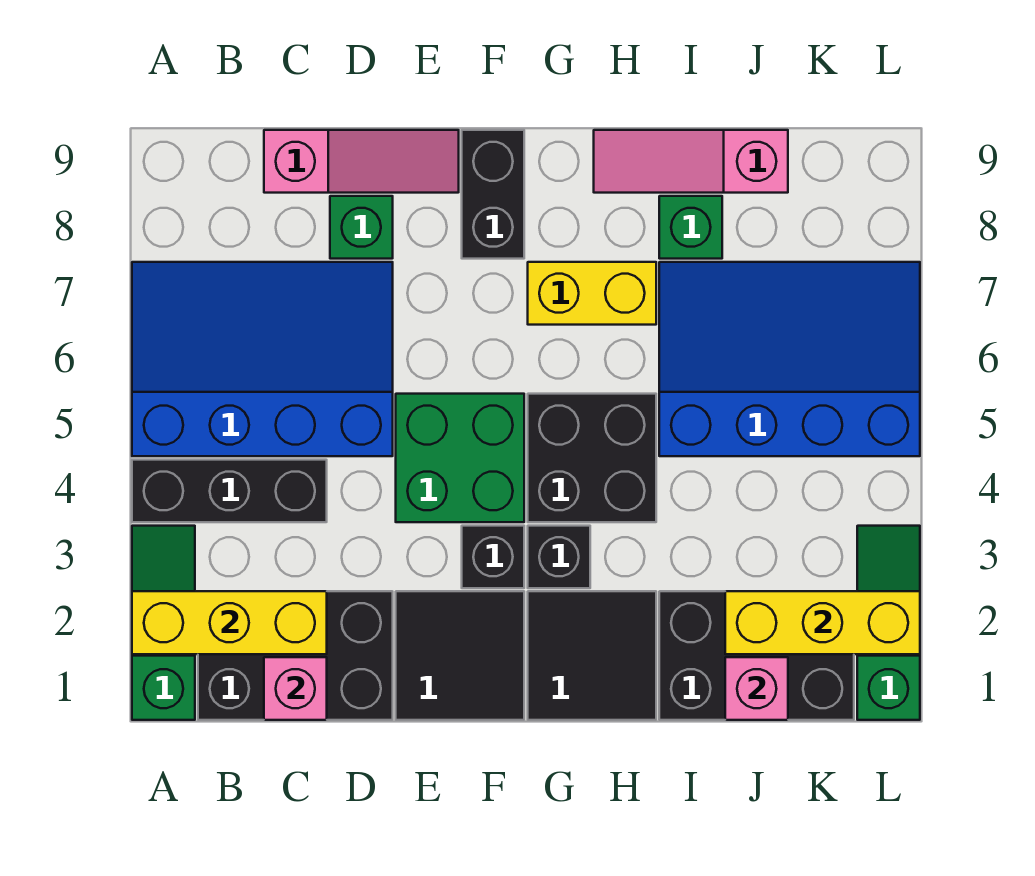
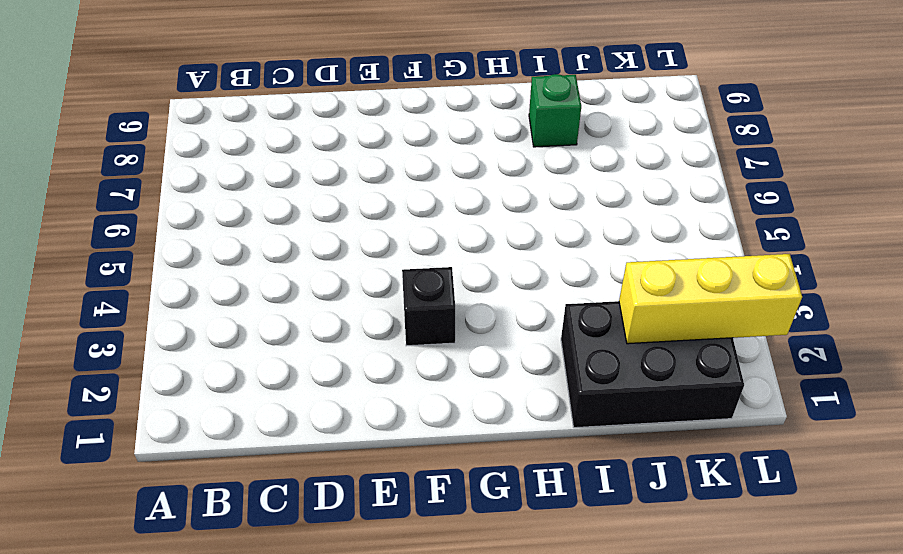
none -> green slope A1:A3 level 1 top 1
none -> black brick A4:C4 level 1
none -> blue slope A5:D7 level 1 top 5

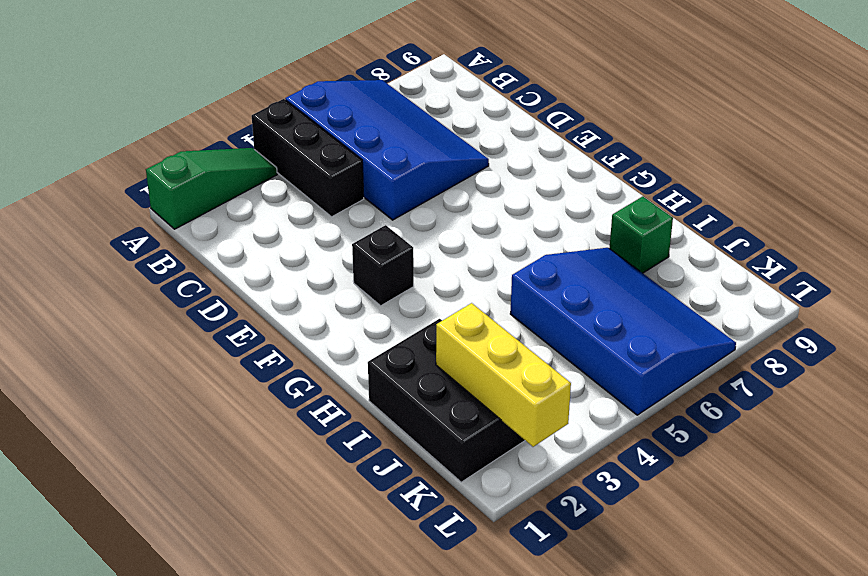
none -> black brick B1:D2 level 1
none -> pink slope C9:E9 level 1 top C
none -> green brick D8 level 1

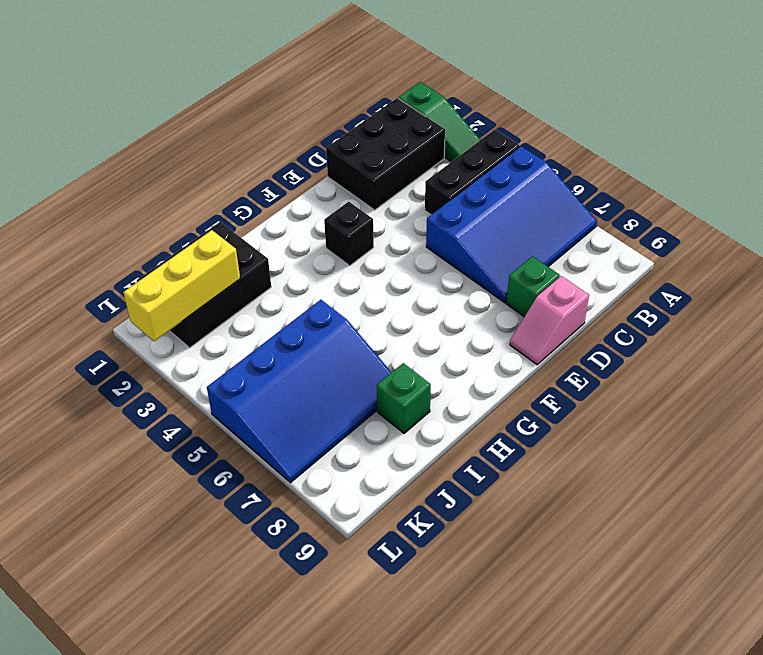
pink slope D9:E9 level 1 top D -> pink slope C9:E9 level 1 top C
none -> black tile E1:F2 level 1
none -> green brick E4:F5 level 1
none -> black brick F8:F9 level 1

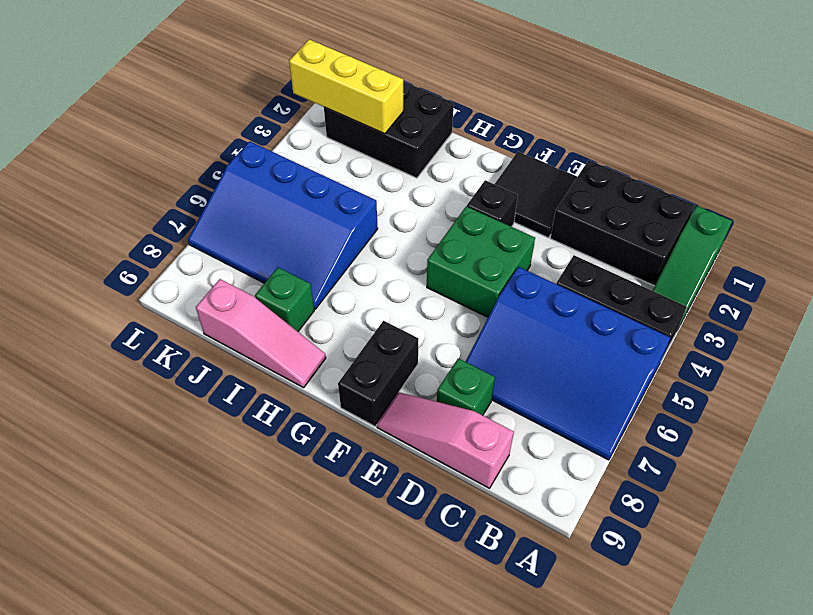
none -> black tile G1:H2 level 1
none -> black brick G3 level 1
none -> black brick G4:H5 level 1

